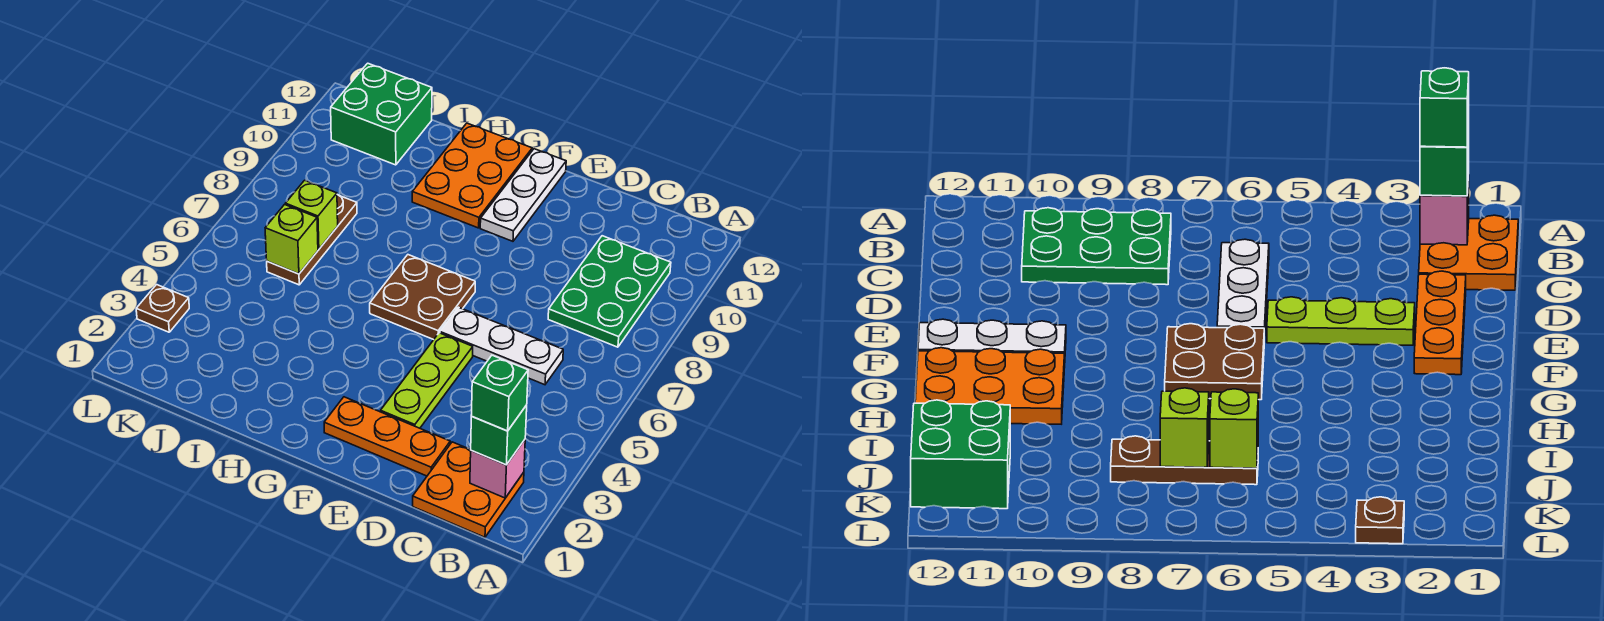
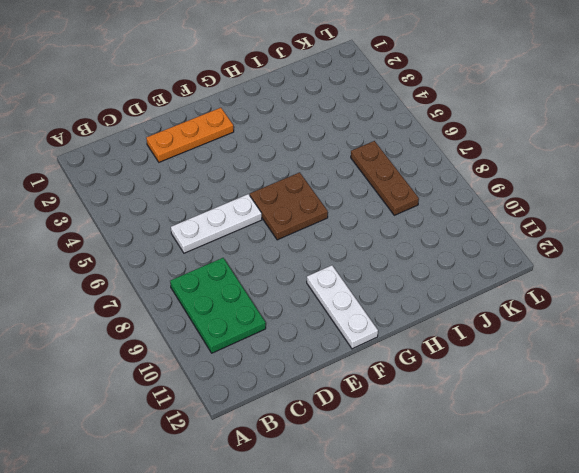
none -> orange plate B1:C2 level 1
none -> lime plate E3:E5 level 1
none -> orange plate G10:H12 level 1

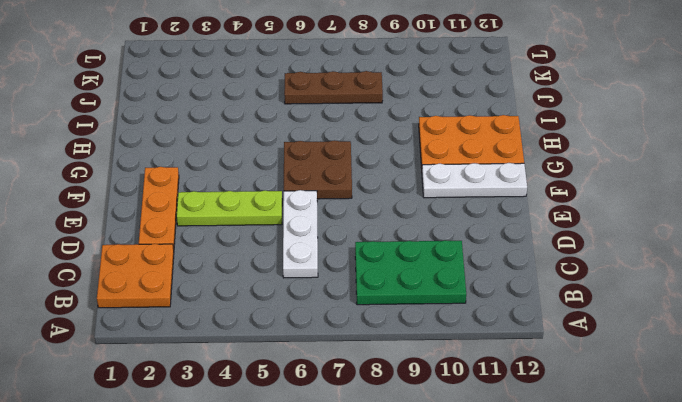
none -> green brick J11:K12 level 1
none -> brown plate L3 level 1
none -> pink brick B2 level 2

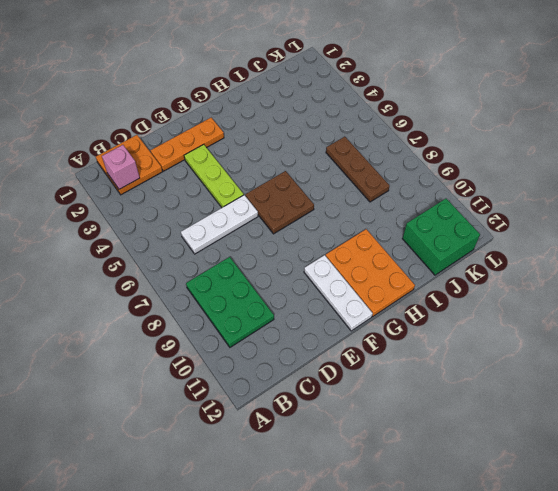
none -> brown plate L3 level 1
none -> lime brick J6 level 2
none -> lime brick J7 level 2

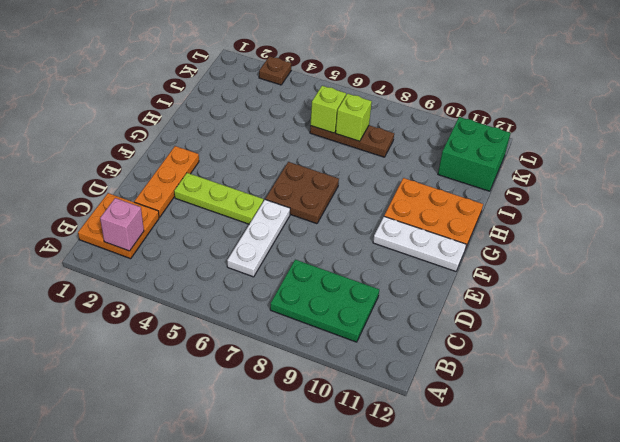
none -> green brick B2 level 3
none -> green brick B2 level 4

